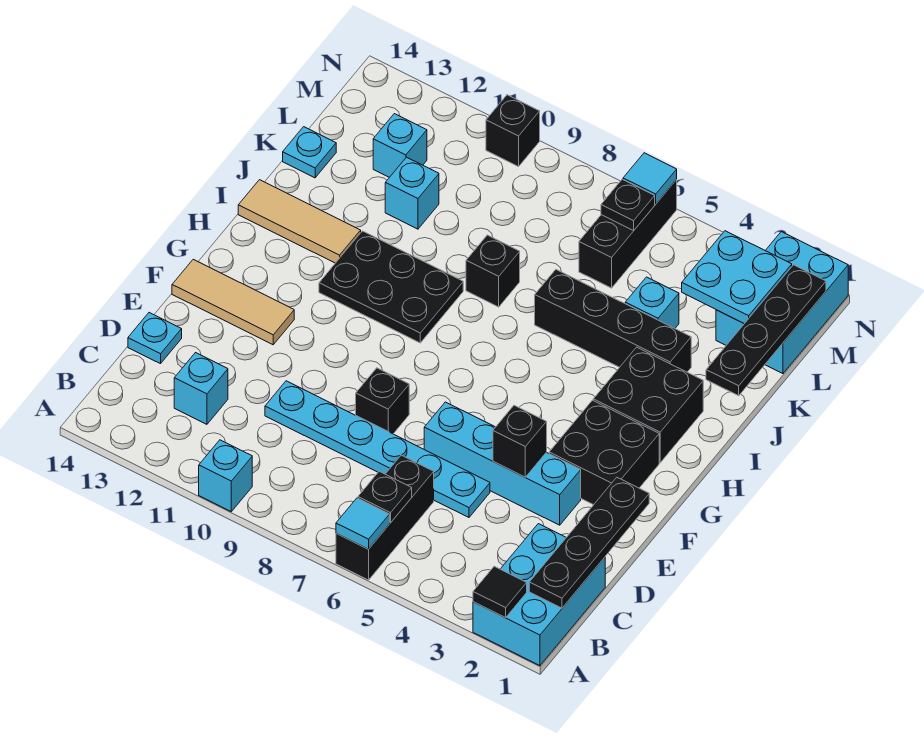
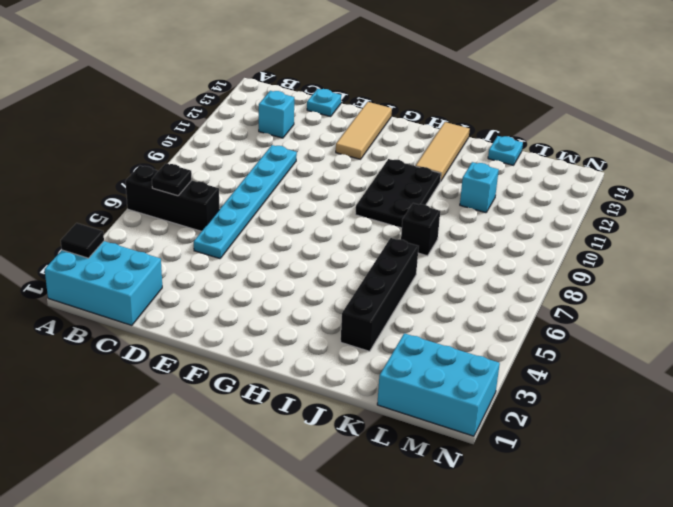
none -> cyan brick A10 level 1
none -> cyan brick E3:E6 level 1
none -> black brick E8 level 1
none -> black brick F2:G3 level 1

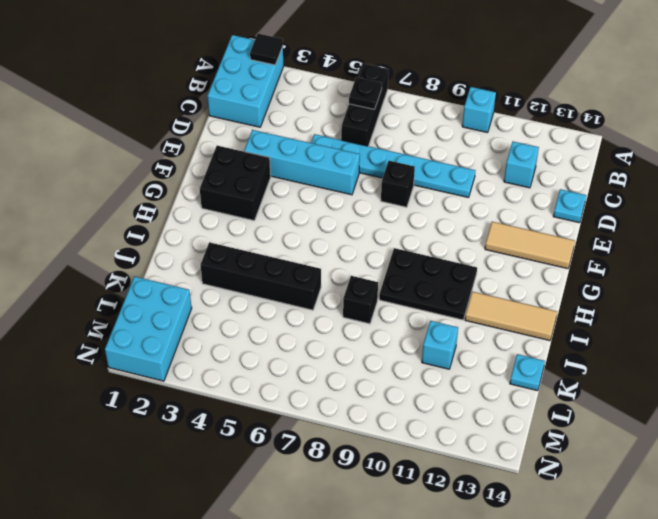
none -> black brick H2:I3 level 1
none -> cyan brick K4 level 1
none -> black brick L6:N6 level 1
none -> cyan brick L12 level 1

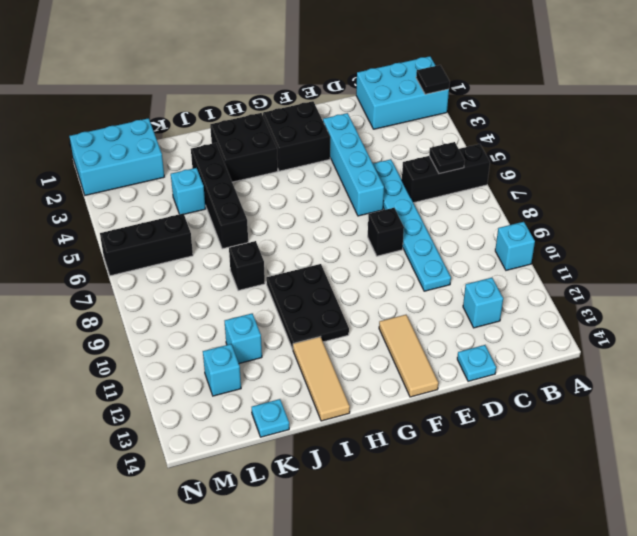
none -> black brick N10 level 1
none -> cyan tile A6 level 2
none -> black plate B1:E1 level 2
none -> black brick E4 level 2

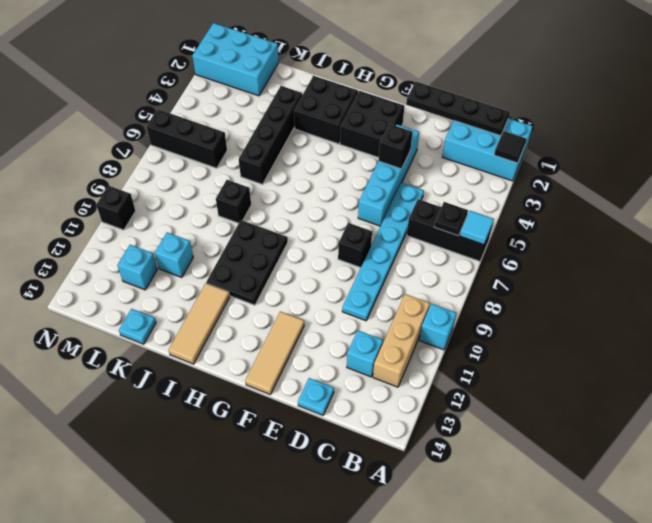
tan brick B10:B12 level 1 -> none
none -> cyan brick K4 level 1
none -> black plate J1:M1 level 2
none -> cyan plate L2:M3 level 2
none -> black plate M6 level 2

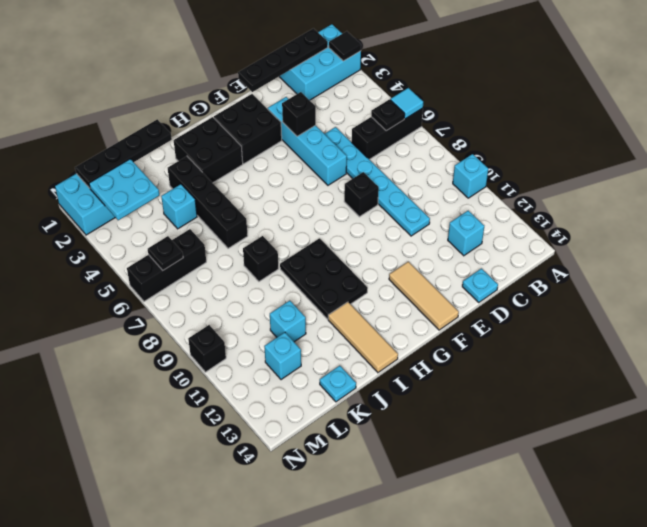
none -> cyan tile N6 level 2

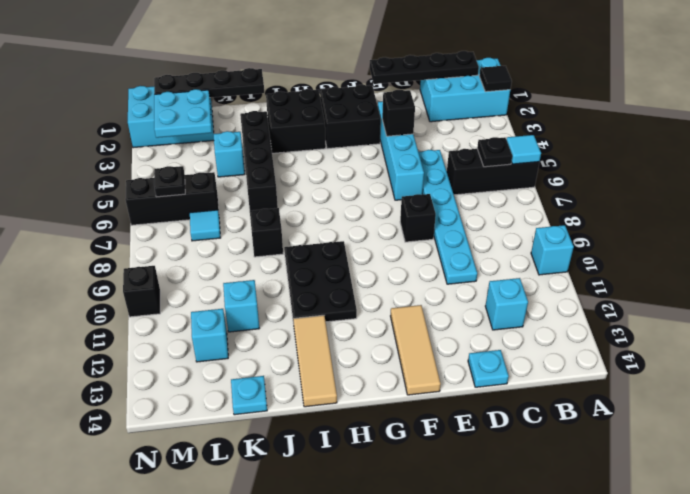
cyan tile L7 level 1 -> cyan tile N6 level 2

